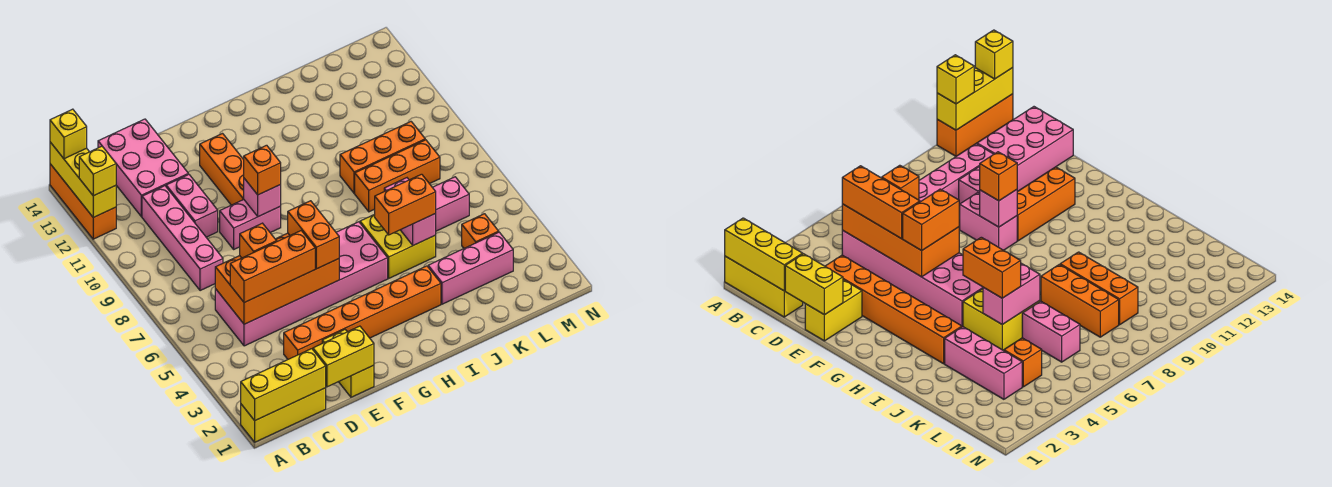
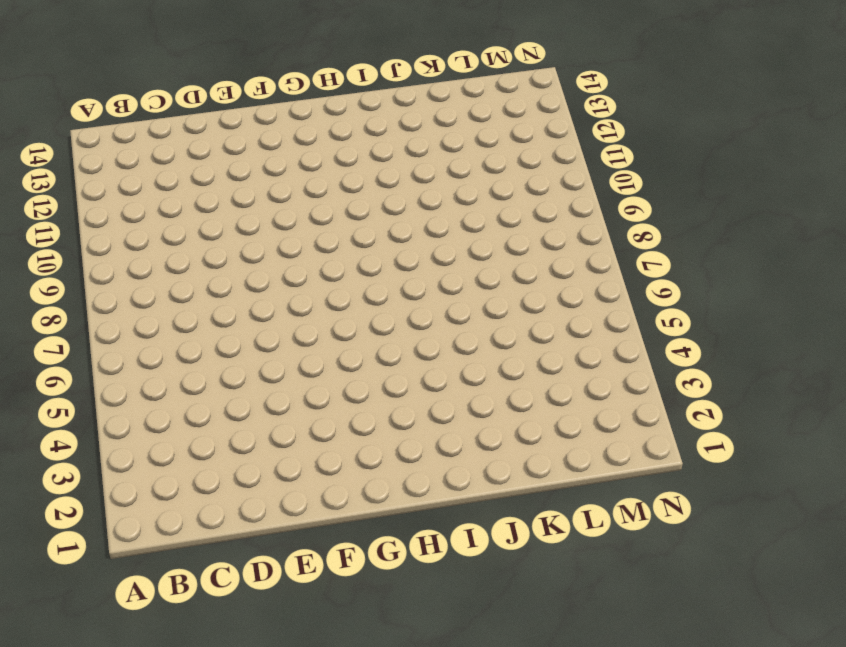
none -> yellow brick A1:C1 level 1
none -> orange brick A12:A14 level 1
none -> pink brick C5:H6 level 1

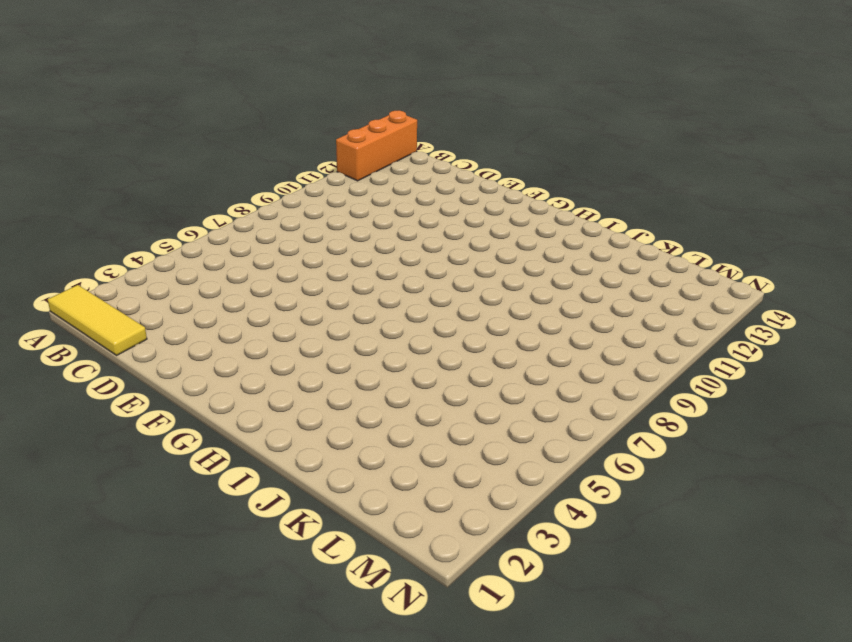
yellow tile A1:C1 level 1 -> yellow brick A1:C1 level 1
none -> pink brick C5:H6 level 1
none -> pink brick C8:C11 level 1
none -> pink brick C12:D14 level 1

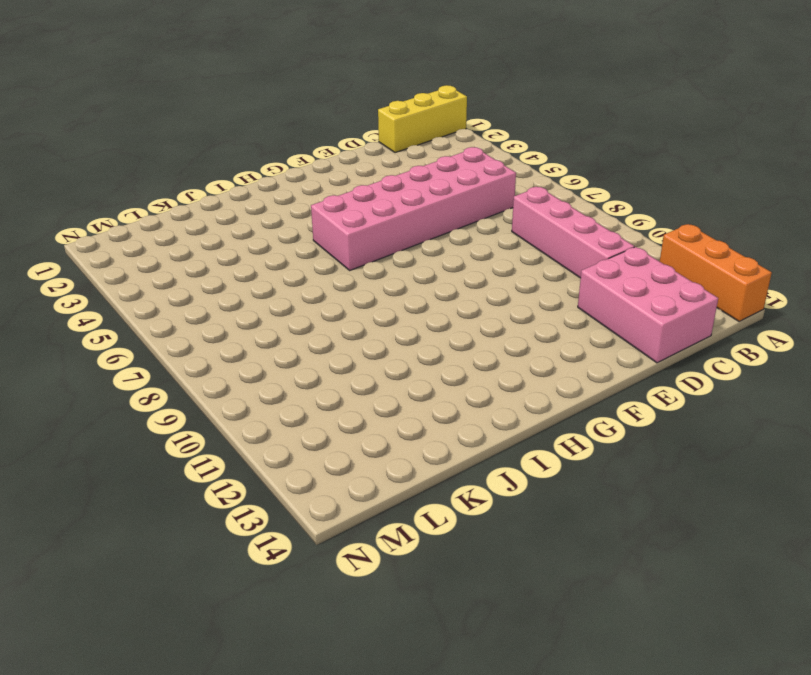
none -> orange brick D3:I3 level 1
none -> pink brick D10:D11 level 1
none -> yellow brick E1:E2 level 1

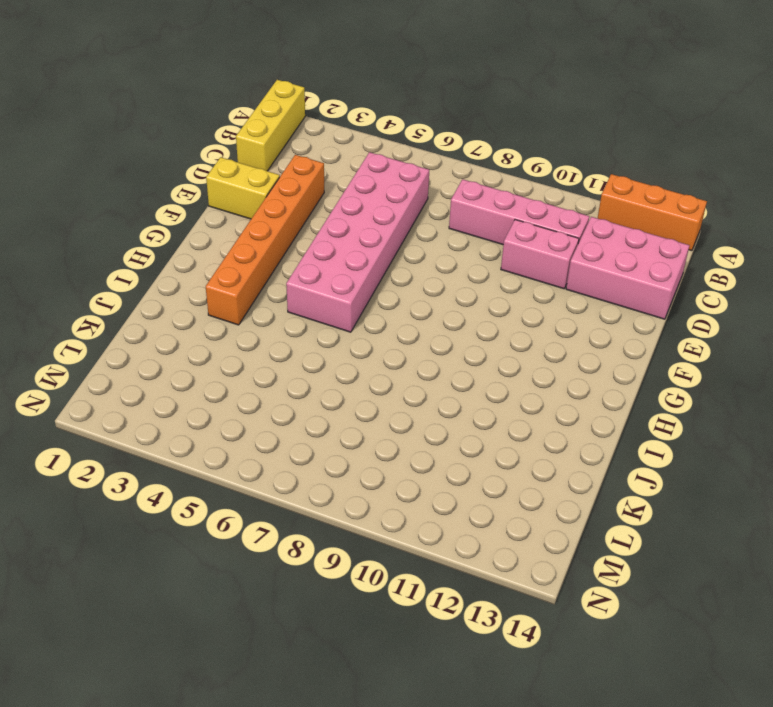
none -> pink brick E9:F9 level 1
none -> orange brick F10:F12 level 1
none -> yellow brick I5:J6 level 1

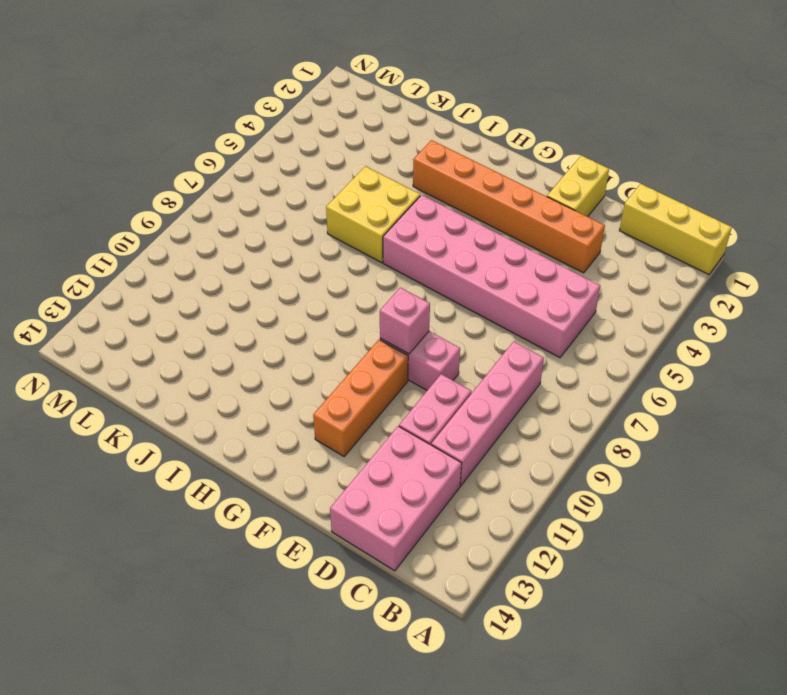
none -> orange brick A12:A14 level 1
none -> pink brick J3:L3 level 1
none -> orange brick J8:L8 level 1

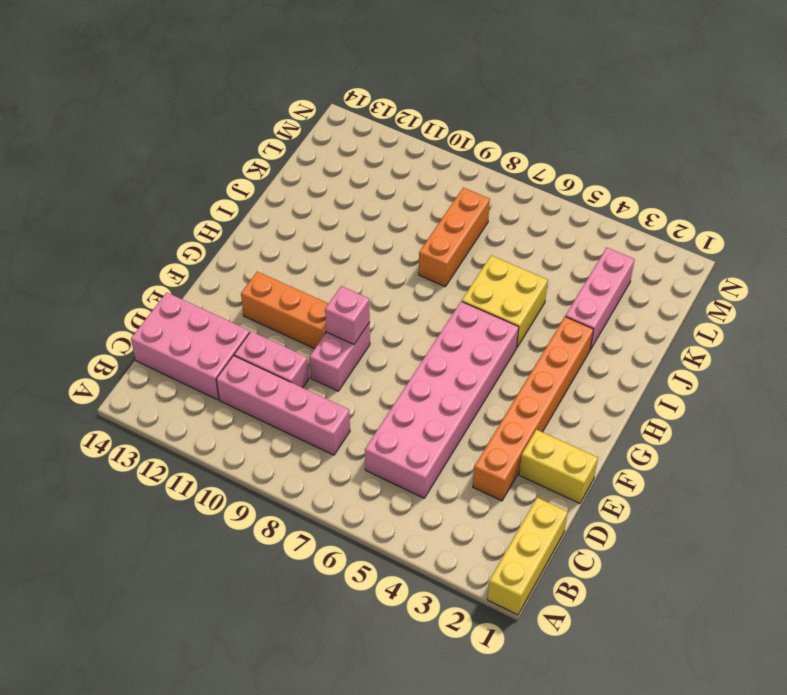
none -> orange brick A12:A14 level 1
none -> orange brick J9:L9 level 1
none -> pink brick K6:L6 level 1

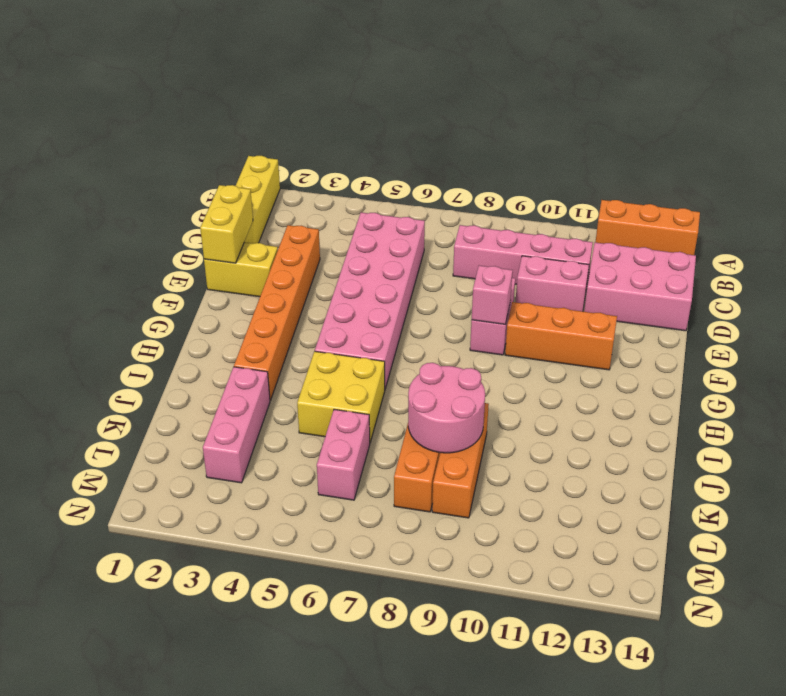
pink round brick J8:K9 level 2 -> none
none -> orange brick L4 level 1
none -> yellow brick A1:C1 level 2
none -> yellow brick A12:A14 level 2

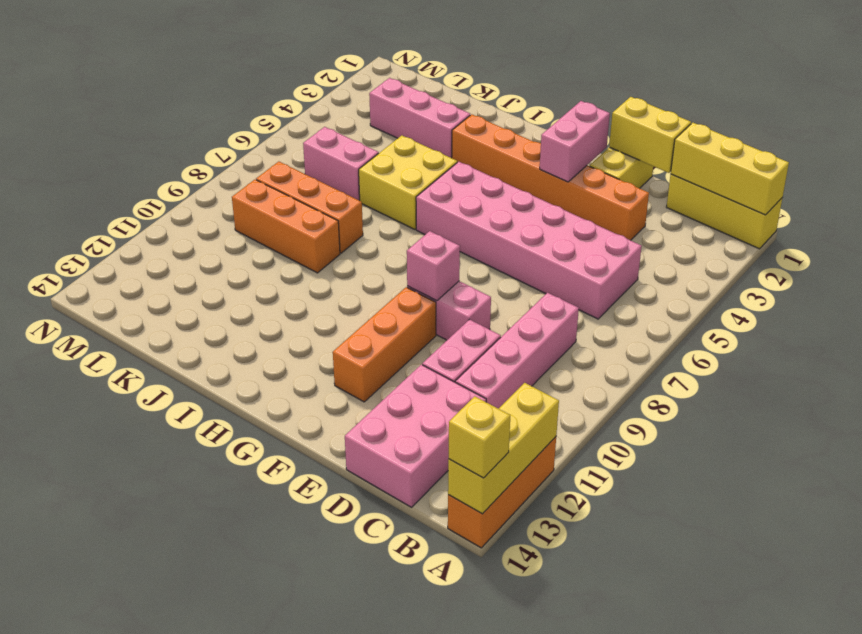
pink brick F2:F3 level 2 -> pink brick J5:J6 level 2
none -> orange brick L4 level 1
none -> orange brick C5:F6 level 2
none -> yellow brick A12 level 3

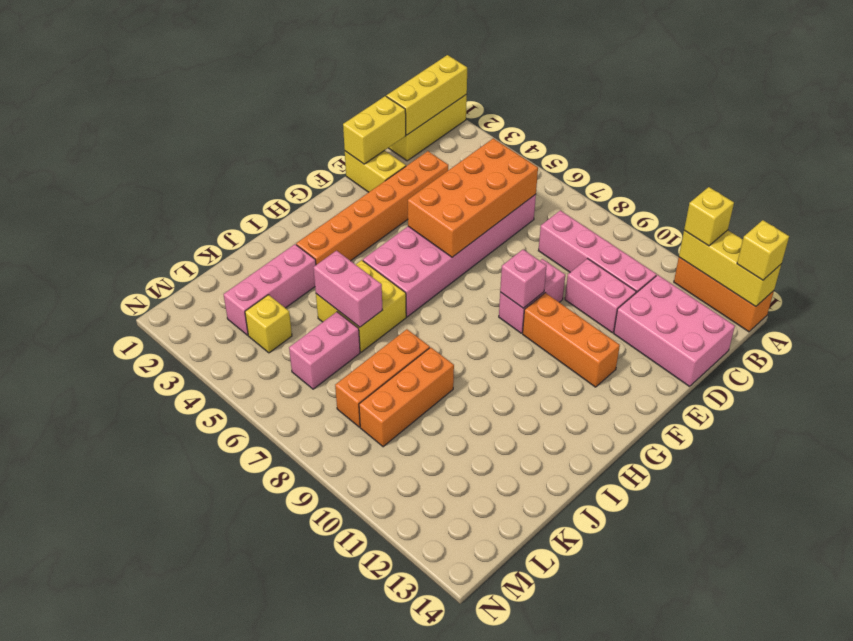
yellow brick L4 level 1 -> orange brick L4 level 1
none -> orange brick C5:E5 level 3
none -> orange brick D6 level 3
none -> orange brick F5:F6 level 3

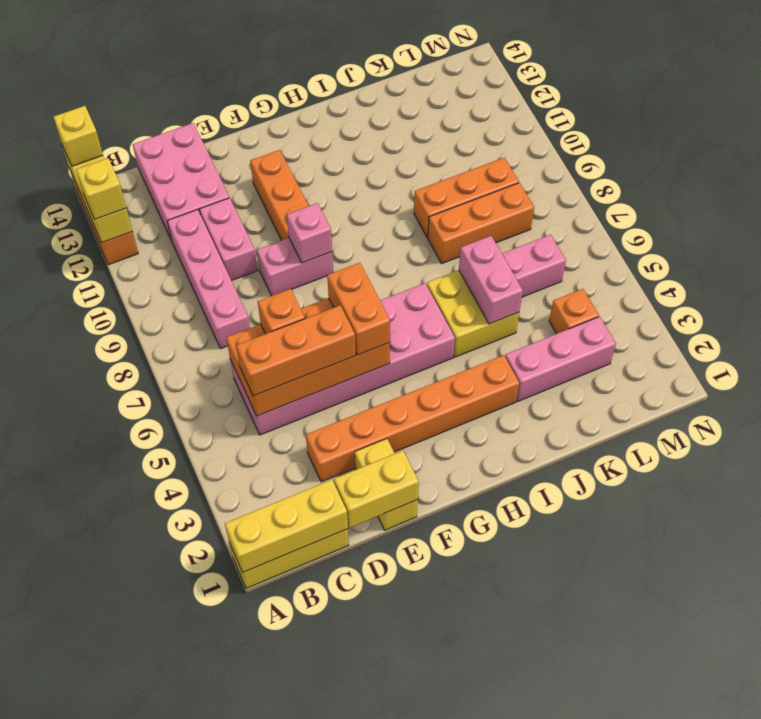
none -> orange brick F9 level 3
none -> orange brick I5:J5 level 3

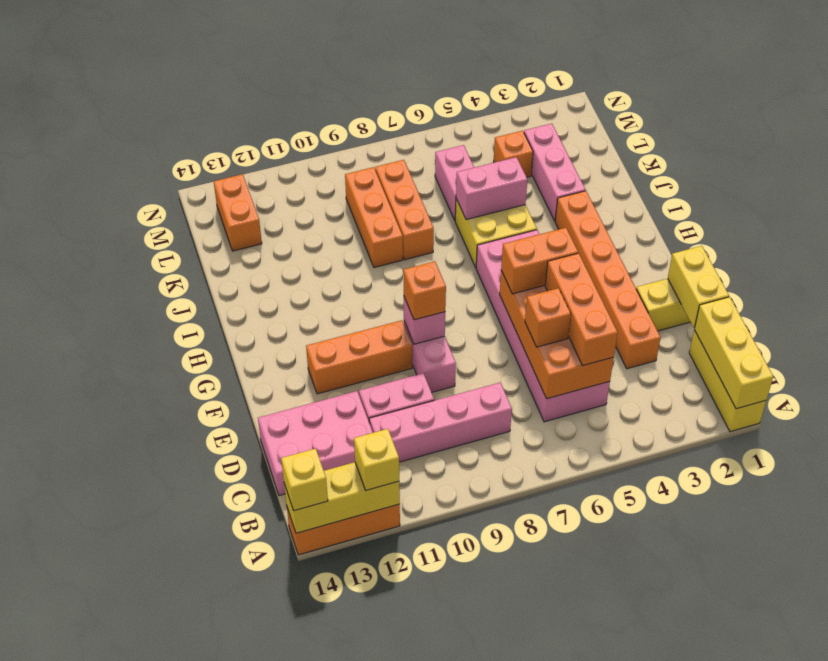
orange brick L13:M13 level 1 -> orange brick I5:J5 level 3

